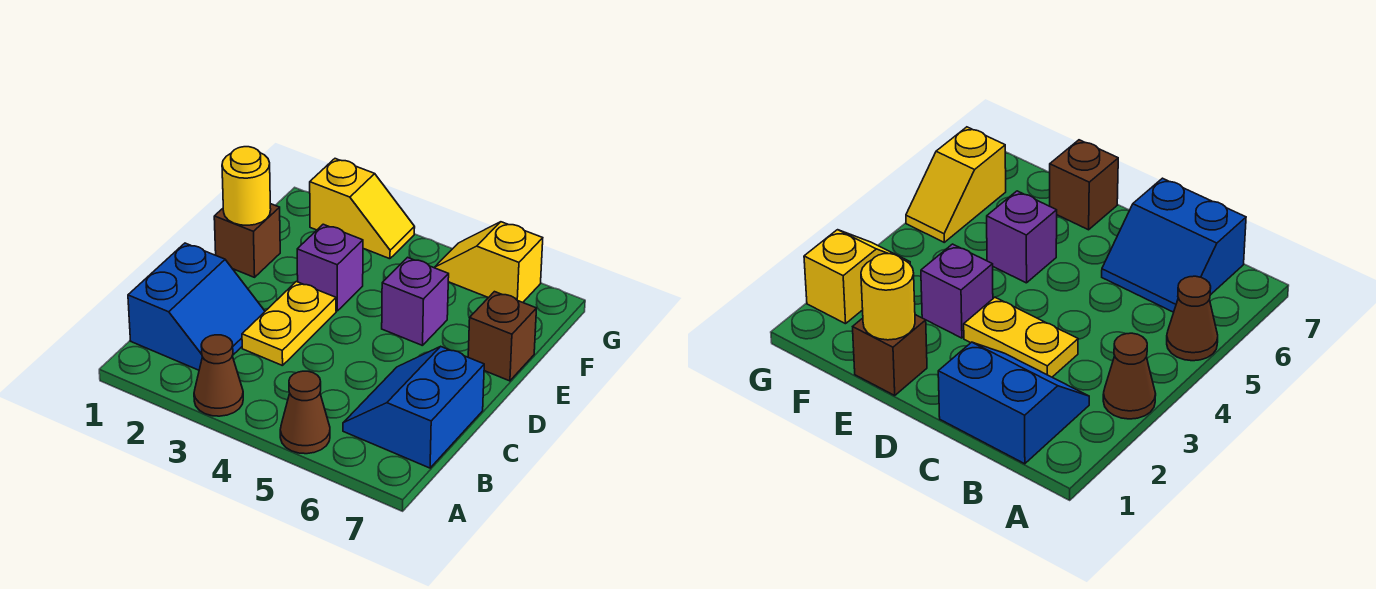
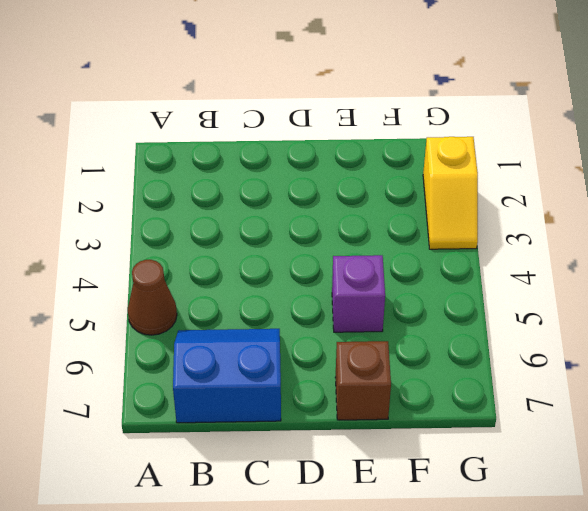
none -> brown cone A3 level 1
none -> blue slope B1:C2 level 1 top 1
none -> yellow plate C3:D3 level 1

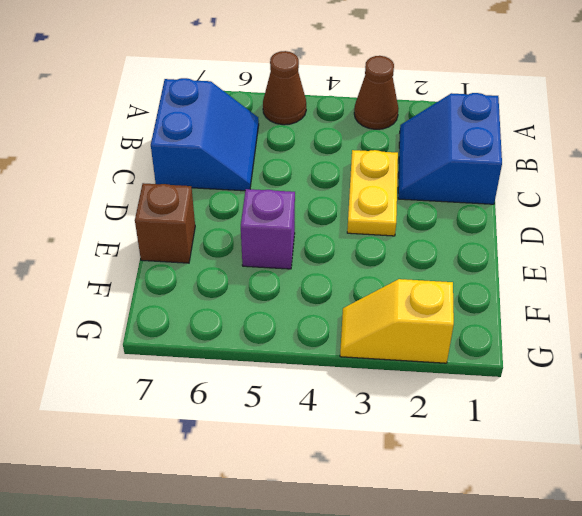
none -> brown brick E1 level 1
none -> purple brick E3 level 1
none -> yellow slope G5:G6 level 1 top 6

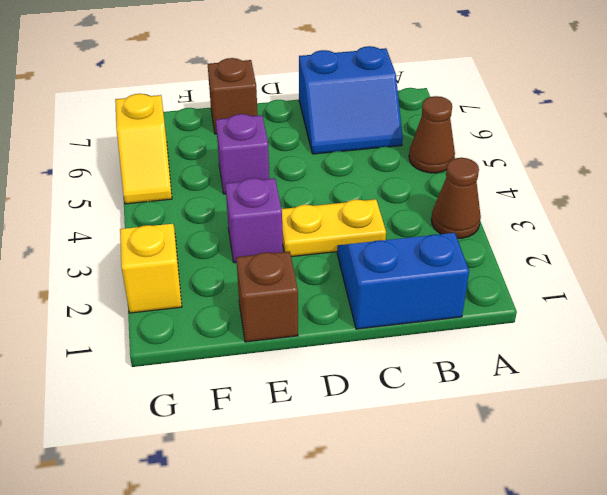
none -> yellow round brick E1 level 2

